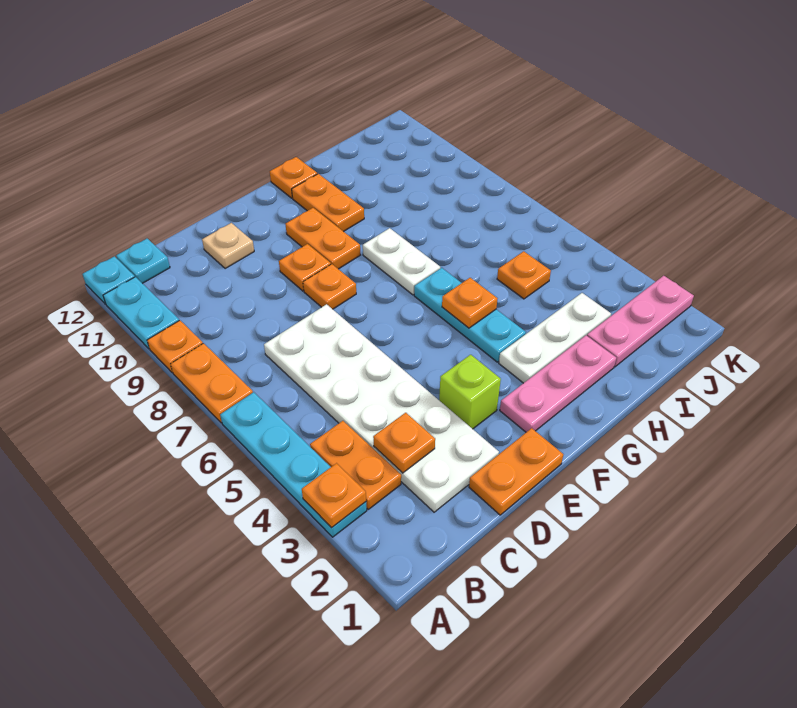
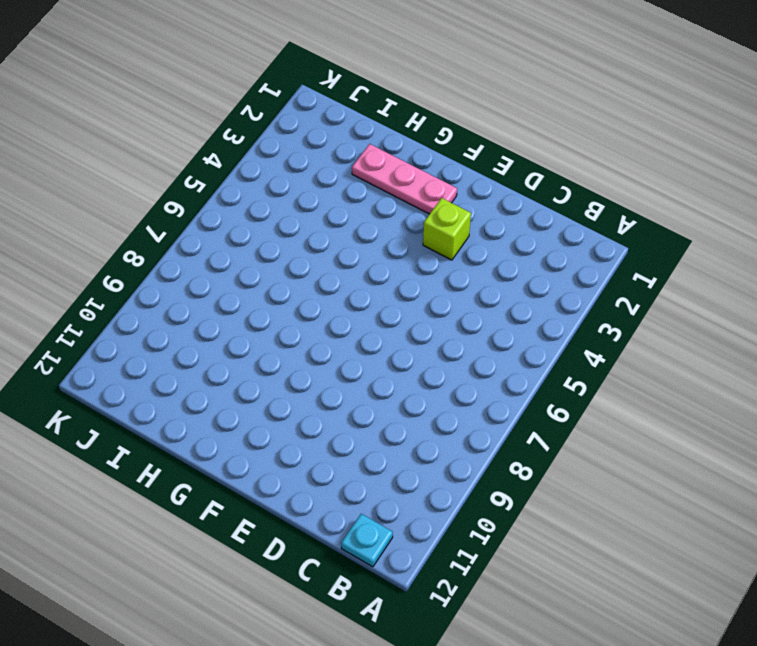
none -> cyan plate A3:A6 level 1
none -> orange plate A7:A8 level 1
none -> orange plate A9 level 1

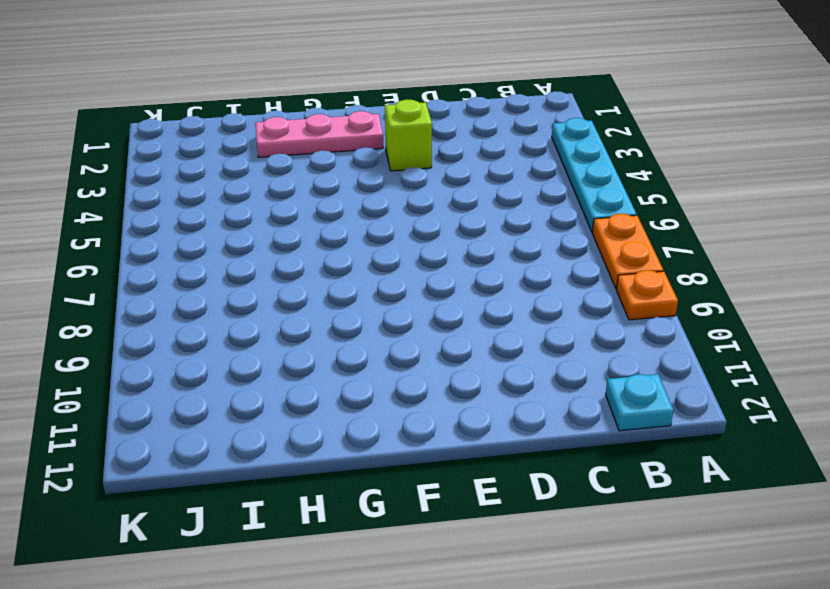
none -> cyan plate A10:A11 level 1
none -> cyan plate A12 level 1
none -> orange plate B3:B4 level 1

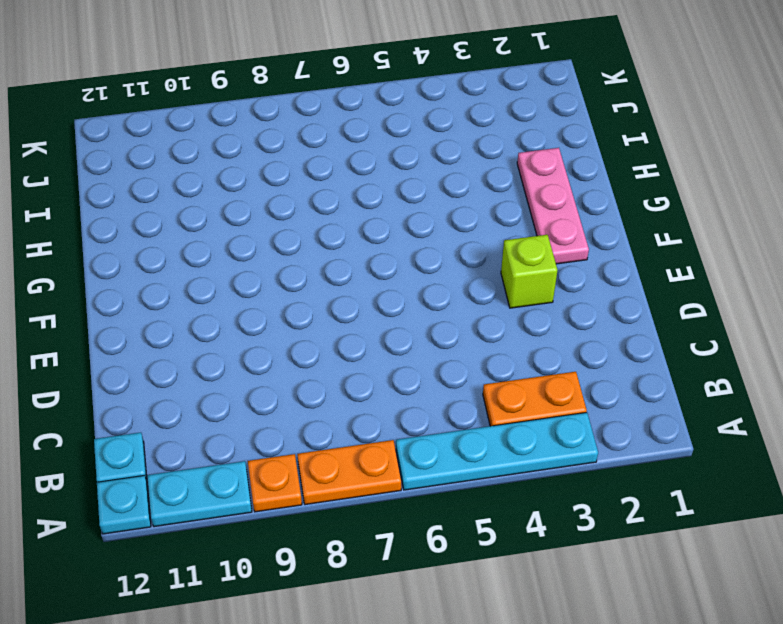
none -> white plate C2:D7 level 1
none -> orange plate D1:E1 level 1
none -> tan plate D11 level 1

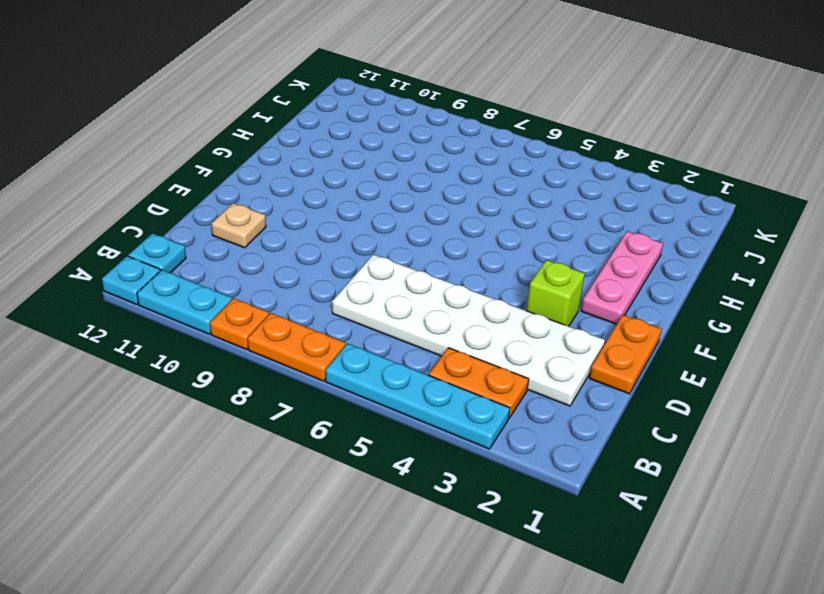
none -> orange plate E8 level 1
none -> orange plate E9 level 1
none -> orange plate F9:F10 level 1

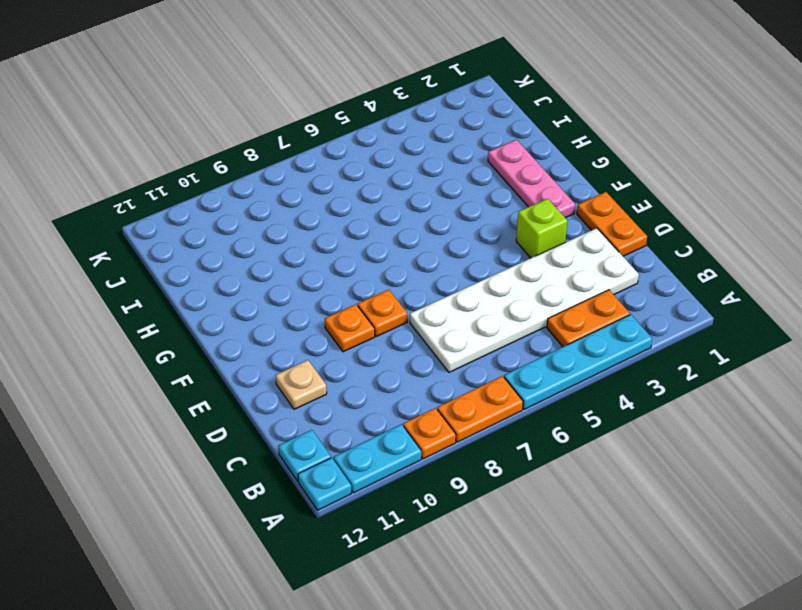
none -> orange plate F9:F10 level 1
none -> white plate G3:I3 level 1
none -> cyan plate G4:G6 level 1

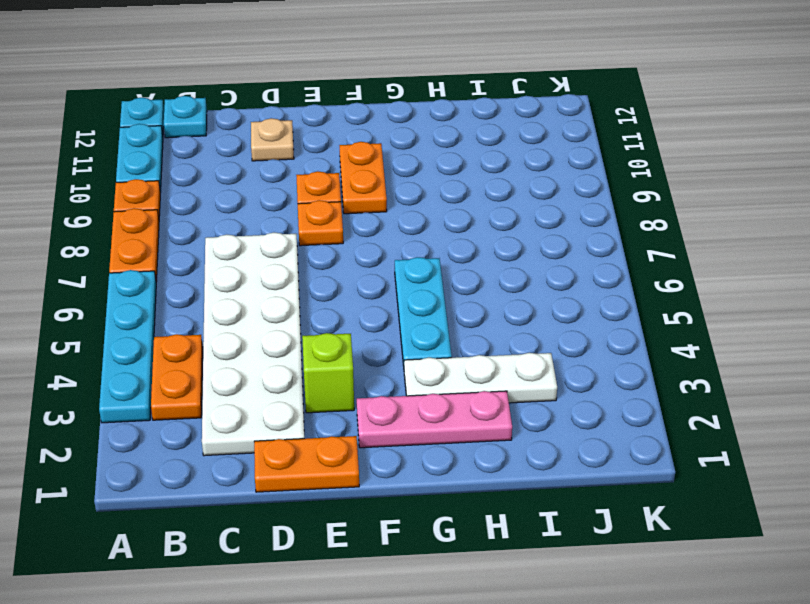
none -> white plate G7:G8 level 1
none -> orange plate G10:G11 level 1
none -> orange plate G12 level 1

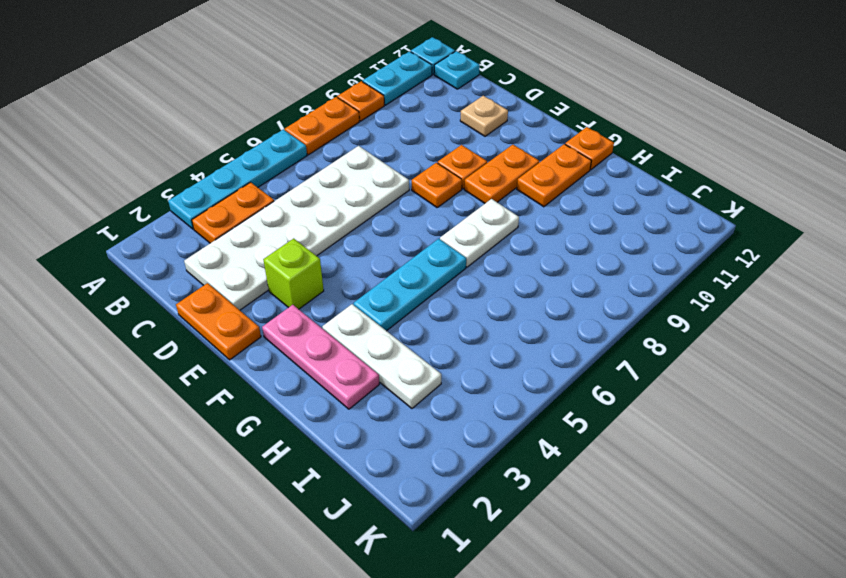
none -> pink plate I2:K2 level 1
none -> orange plate I5 level 1
none -> orange plate A3 level 2

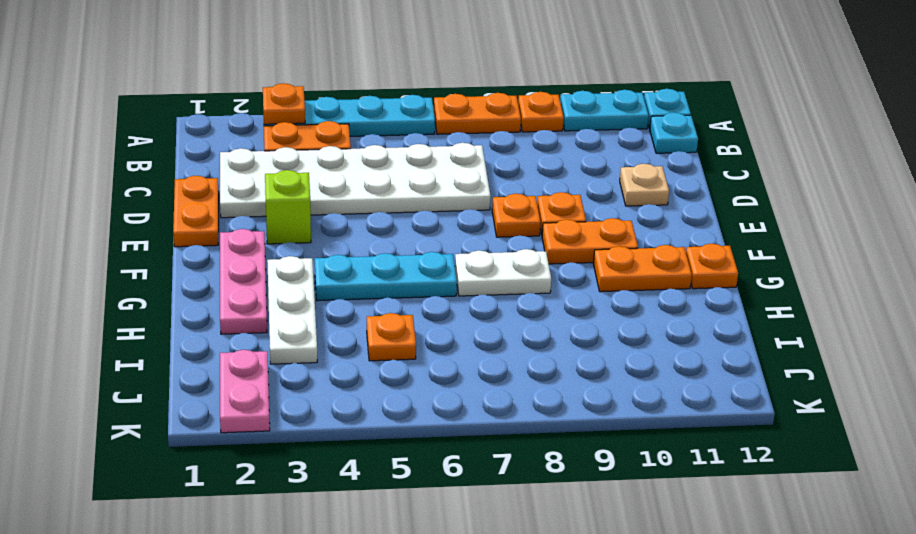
pink plate J2:K2 level 1 -> pink plate I2:K2 level 1
none -> orange plate C3 level 2
none -> orange plate G5 level 2

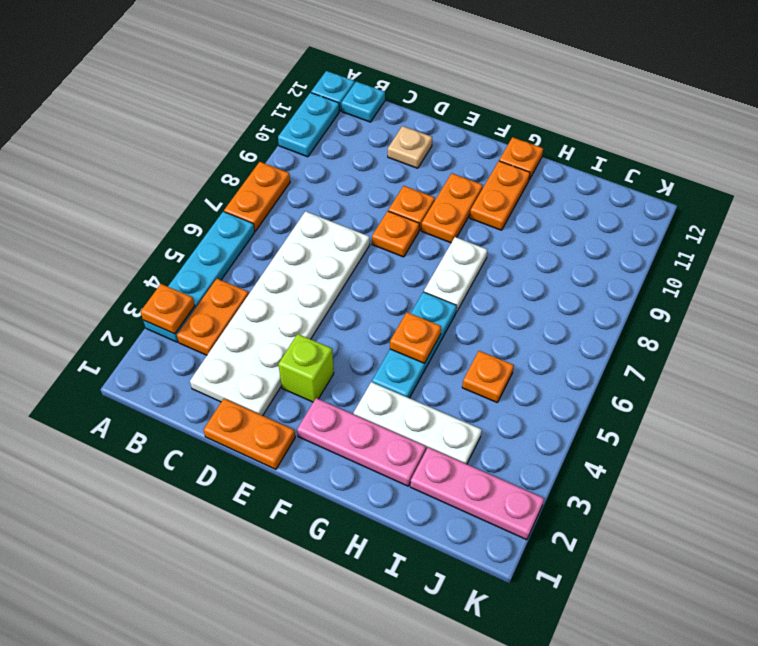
none -> orange plate A9 level 1
none -> orange plate C3 level 2

